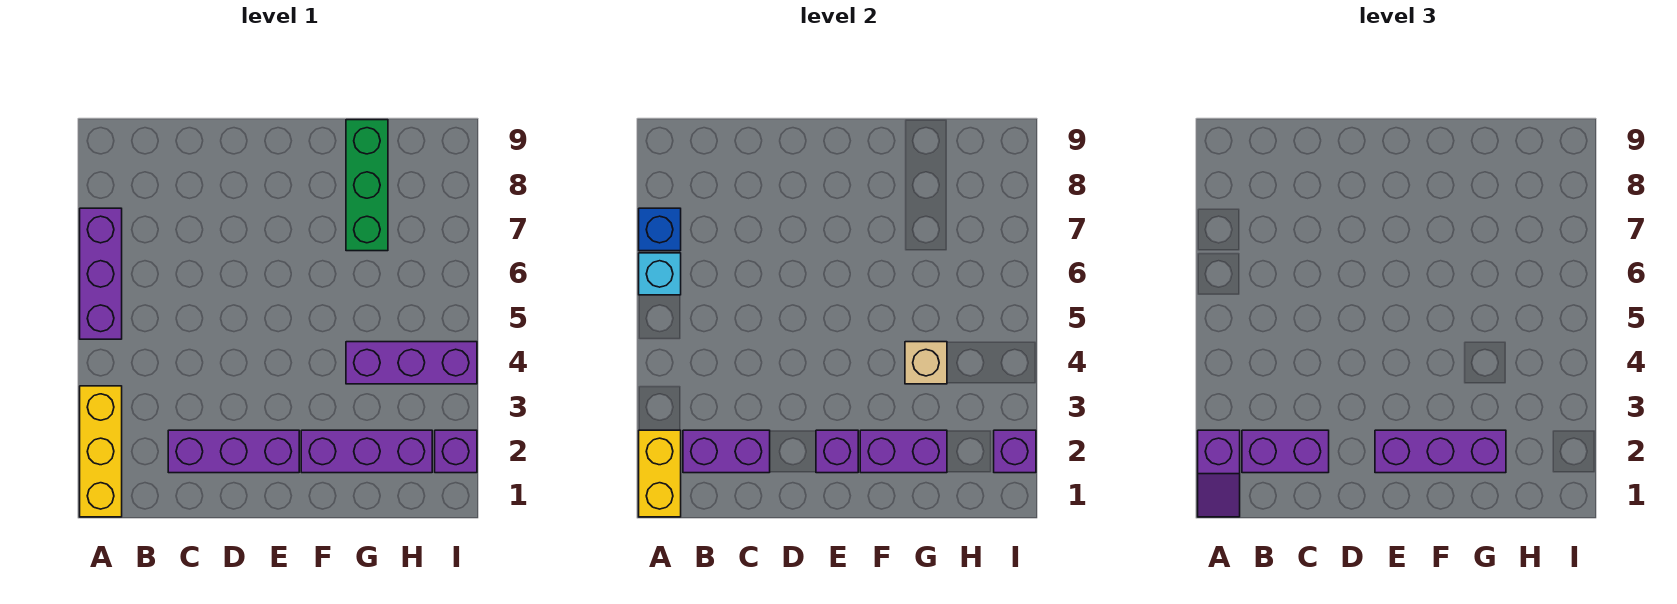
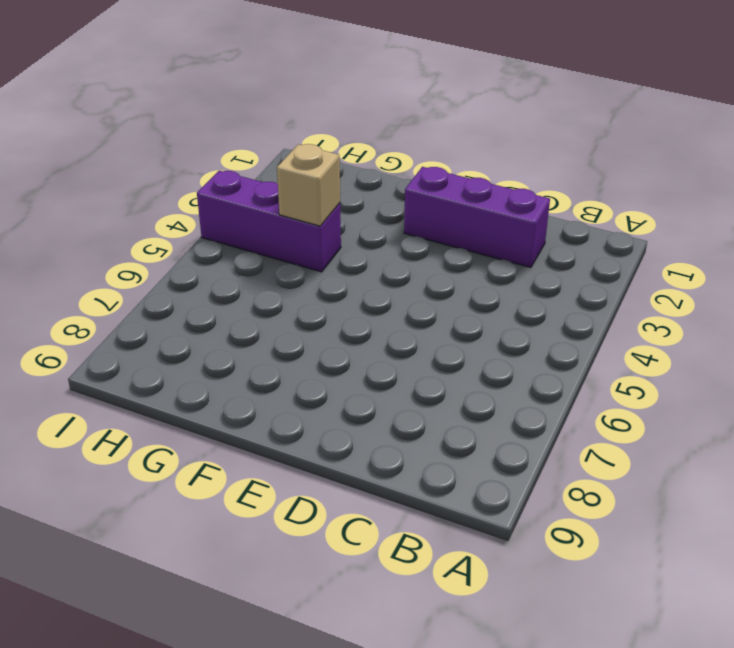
none -> yellow brick A1:A3 level 1
none -> purple brick A5:A7 level 1
none -> purple brick F2:H2 level 1

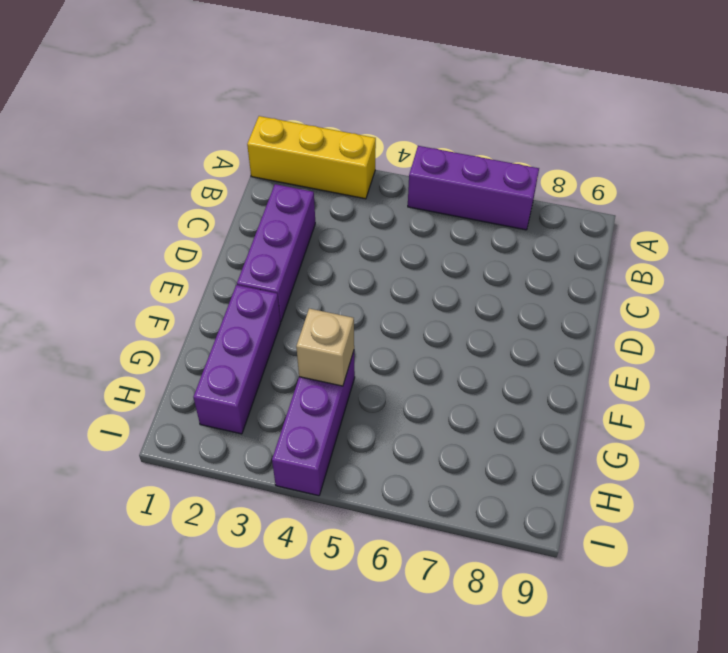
none -> green brick G7:G9 level 1
none -> purple brick I2 level 1
none -> yellow brick A1:A2 level 2

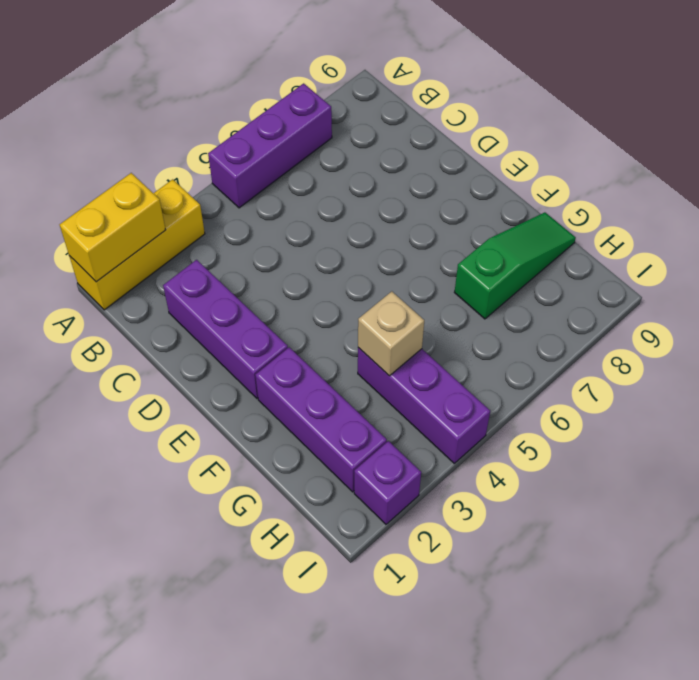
green slope G7:G9 level 1 top 7 -> green brick G7:G9 level 1
none -> cyan brick A6 level 2
none -> blue brick A7 level 2
none -> purple brick B2:C2 level 2

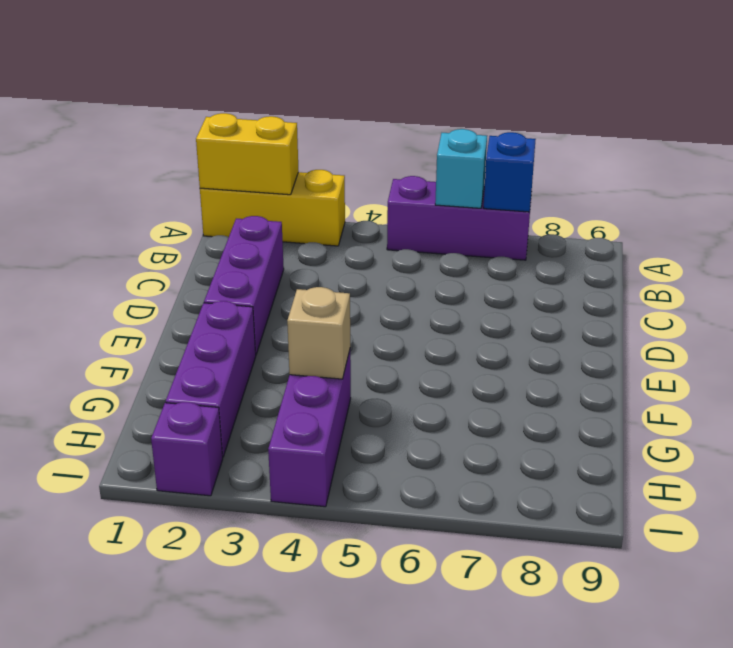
none -> green brick G7:G9 level 1
none -> purple brick B2:C2 level 2
none -> purple brick E2 level 2

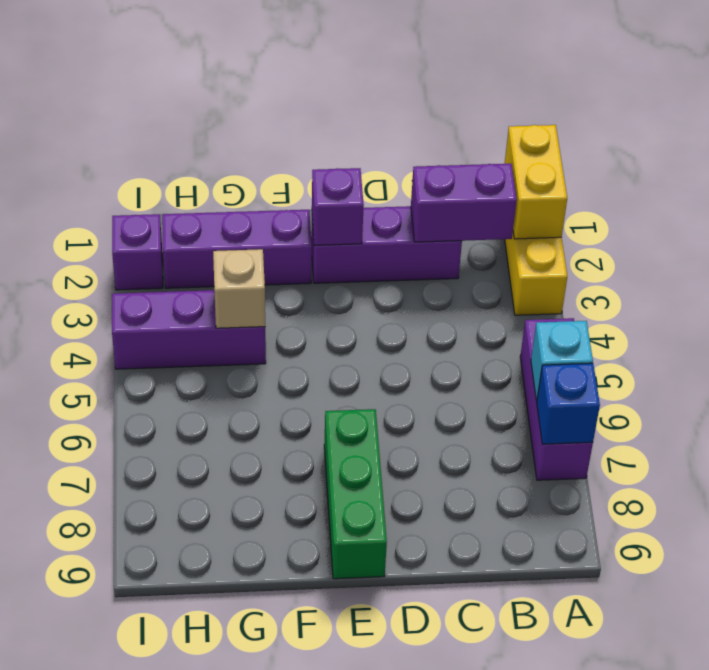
green brick E7:E9 level 1 -> green brick G7:G9 level 1
none -> purple brick F2:G2 level 2
none -> purple brick I2 level 2
none -> purple slope A1:A2 level 3 top 2

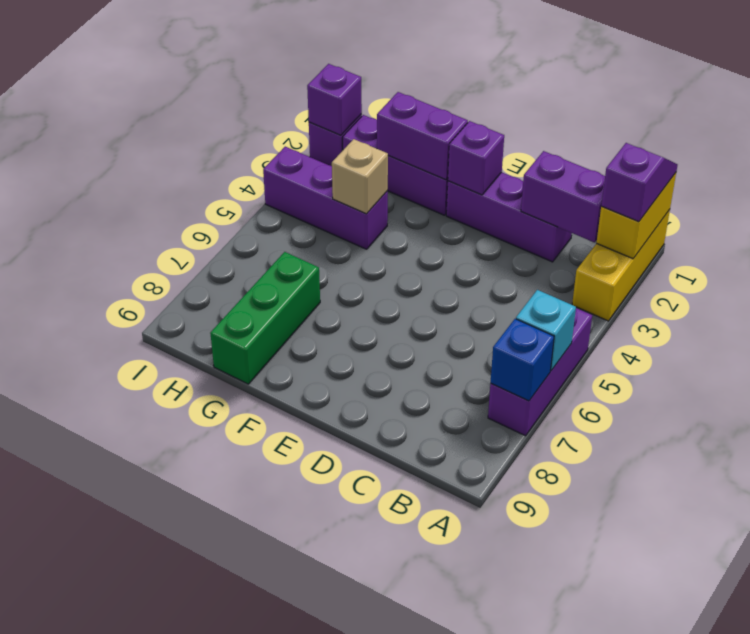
none -> purple brick B2:C2 level 3
none -> purple brick E2:G2 level 3

